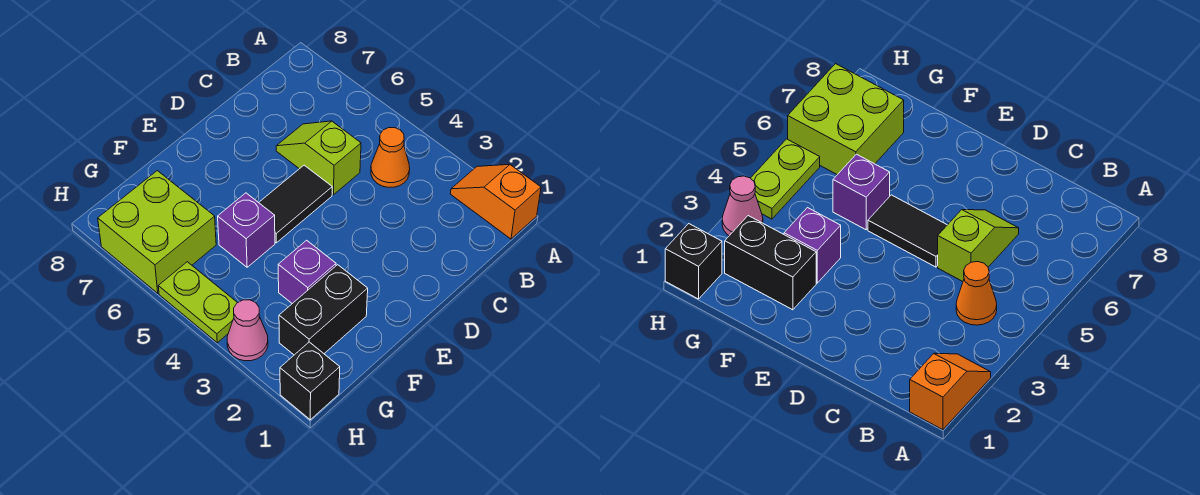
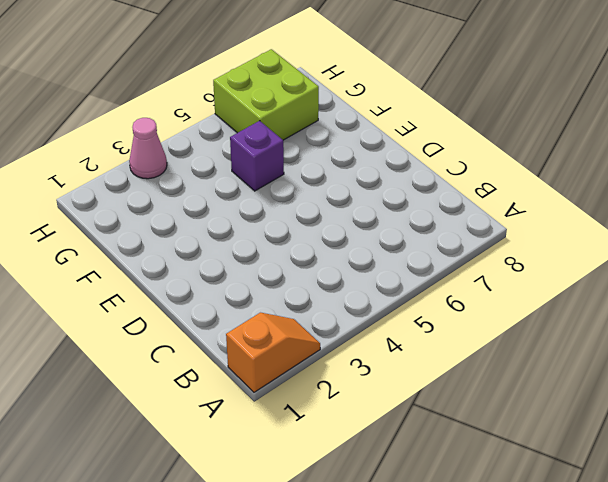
none -> orange cone B4 level 1
none -> lime slope C5:C6 level 1 top 5

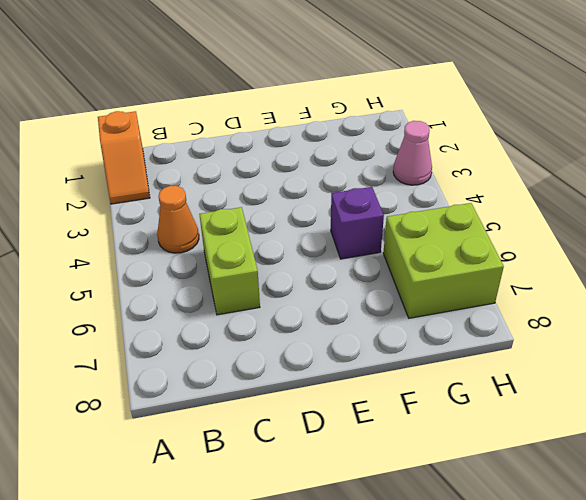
lime brick C5:C6 level 1 -> lime slope C5:C6 level 1 top 5
none -> black tile D5:E5 level 1
none -> black brick F2:G2 level 1

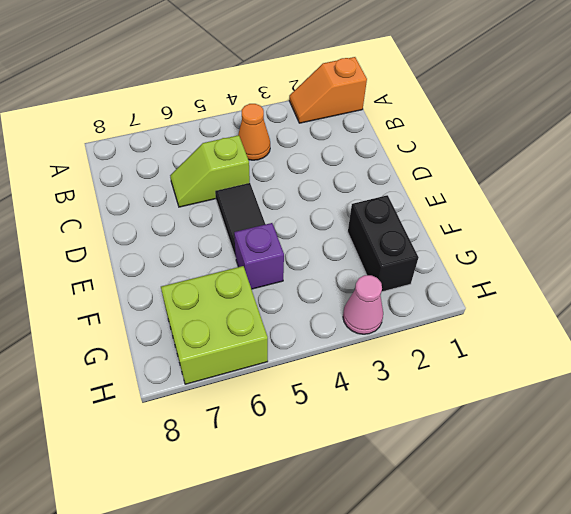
none -> purple brick F3 level 1
none -> black brick H1 level 1

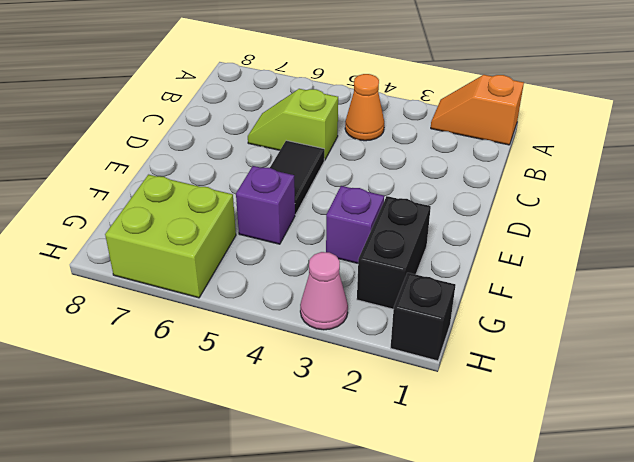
none -> lime plate H4:H5 level 1

